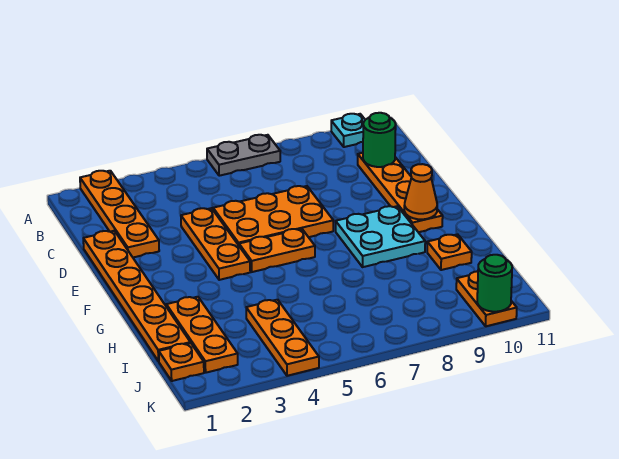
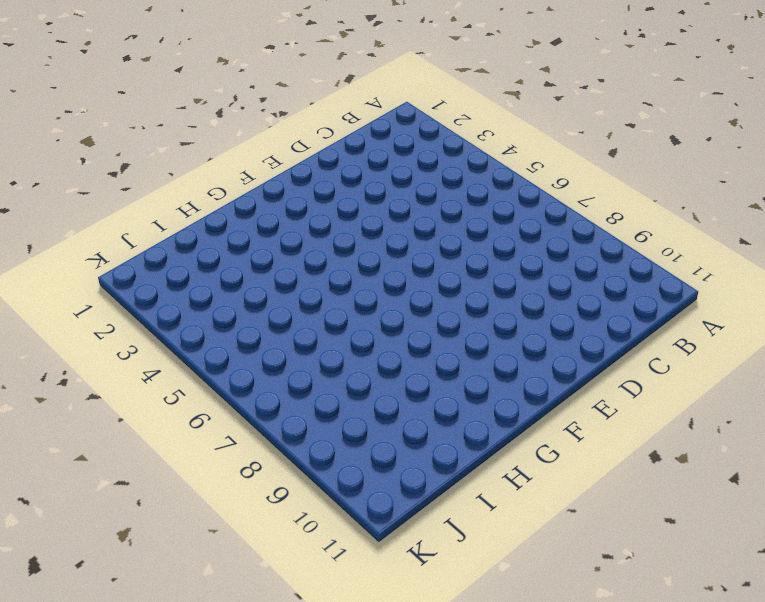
none -> orange plate A2:D2 level 1
none -> grey plate A6:A7 level 1
none -> cyan plate A10 level 1

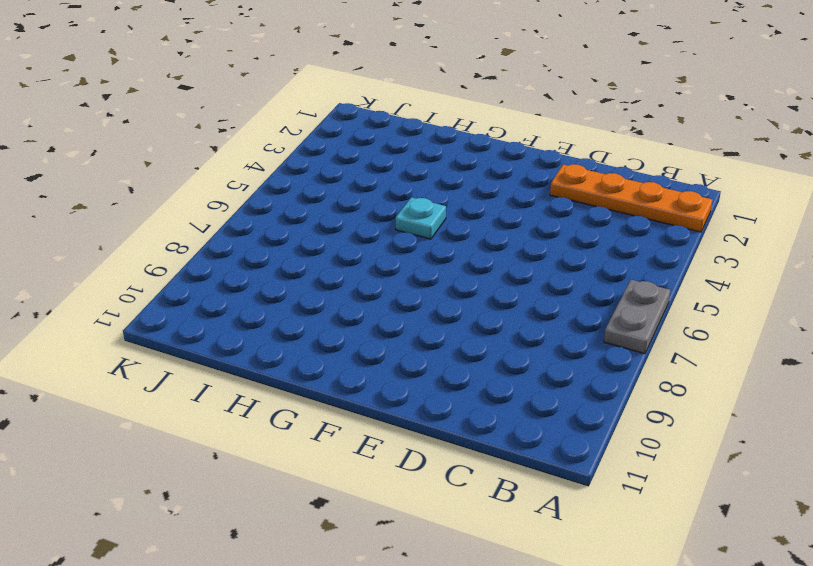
cyan plate G5 level 1 -> cyan plate A10 level 1
none -> orange plate C10:F10 level 1
none -> orange plate D1:I1 level 1
none -> orange plate D4:F4 level 1

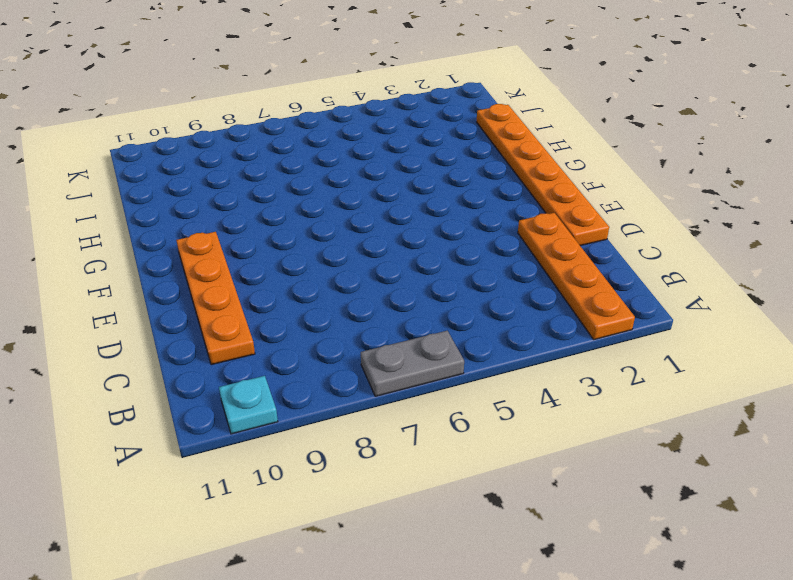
none -> orange plate D4:F4 level 1
none -> orange plate D5:E7 level 1
none -> orange plate F5:F6 level 1

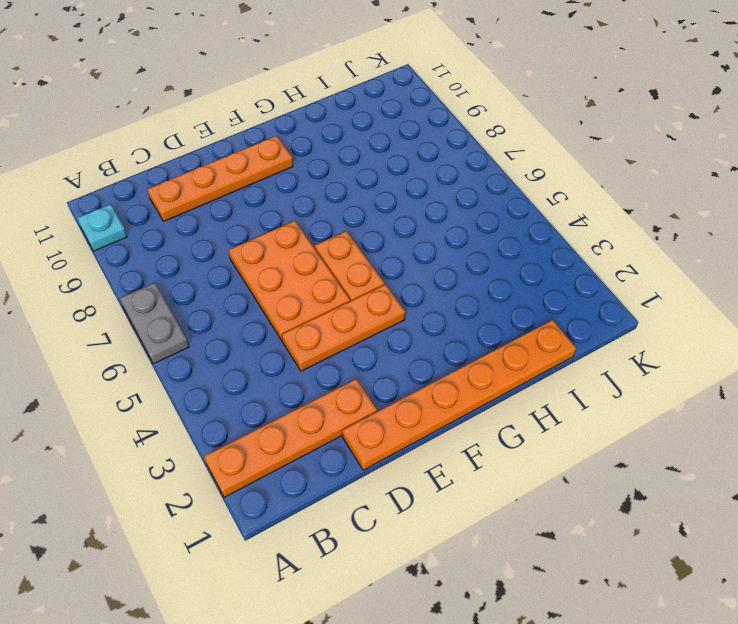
none -> cyan plate F8:G9 level 1
none -> orange plate H2:J2 level 1
none -> orange plate H10 level 1

